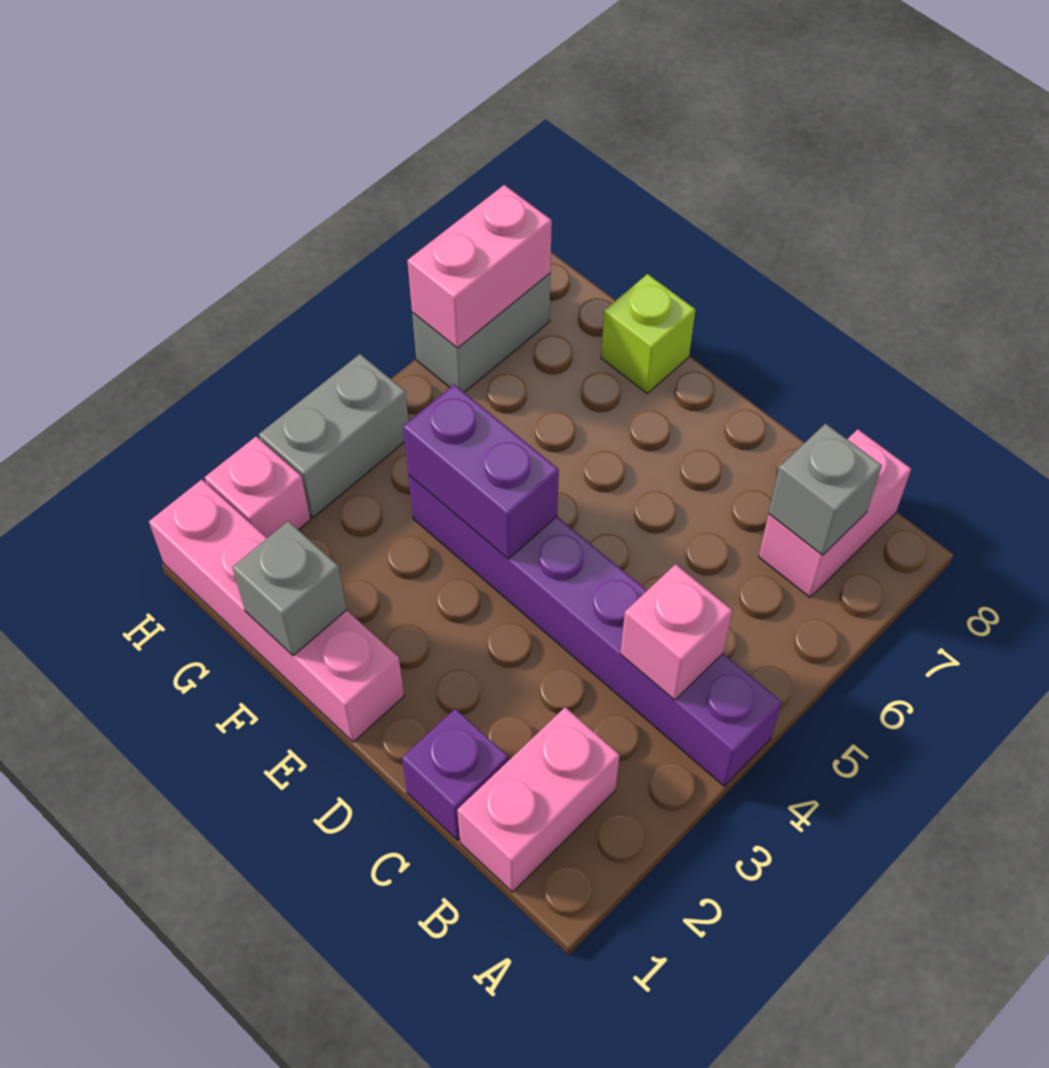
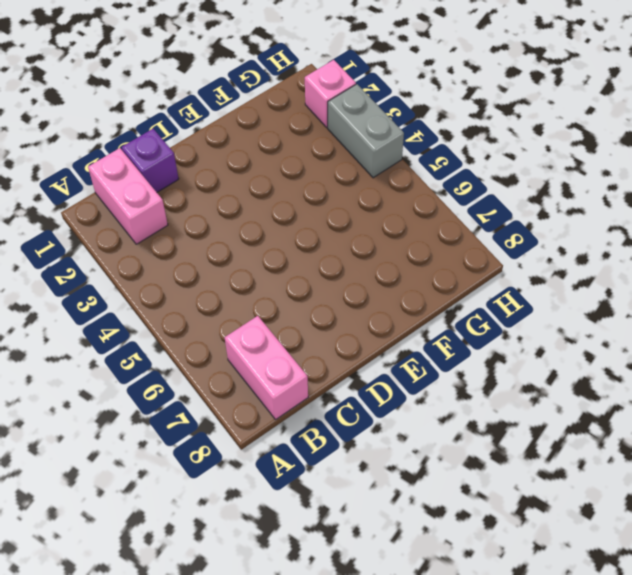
none -> purple brick A4:F4 level 1
none -> pink brick E1:H1 level 1
none -> lime brick F8 level 1

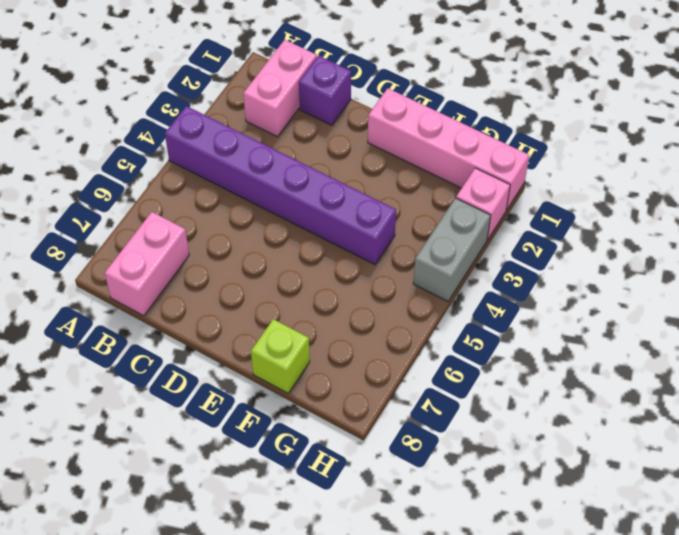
none -> grey brick H6:H7 level 1
none -> pink brick B4 level 2
none -> grey brick B7 level 2

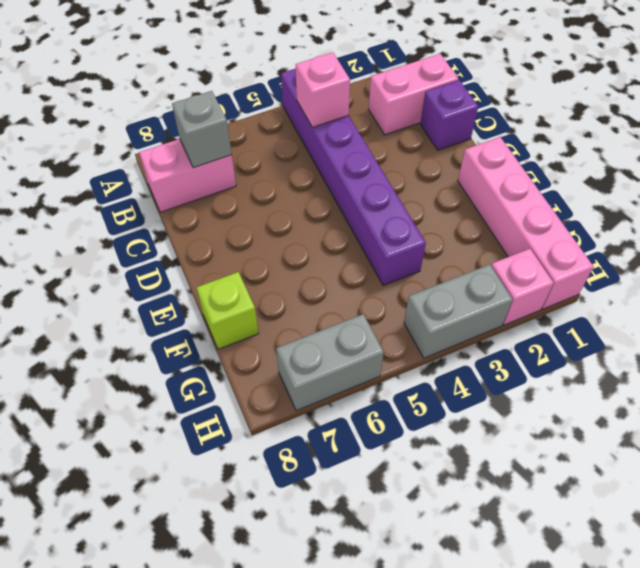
none -> purple brick E4:F4 level 2
none -> grey brick F1 level 2
none -> pink brick H6:H7 level 2

